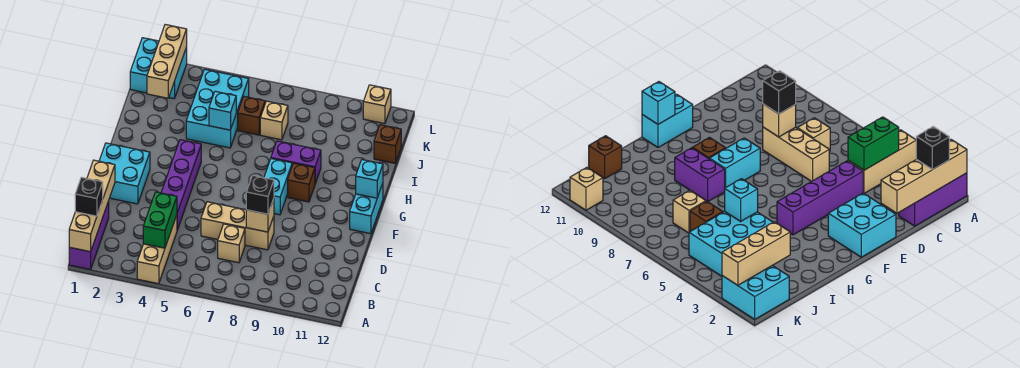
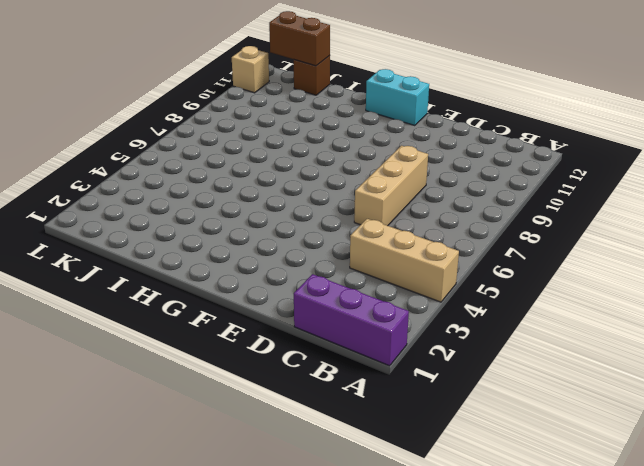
brown brick J12:K12 level 2 -> none
none -> tan brick C7 level 1
none -> purple brick D4:G4 level 1
none -> cyan brick E1:F2 level 1

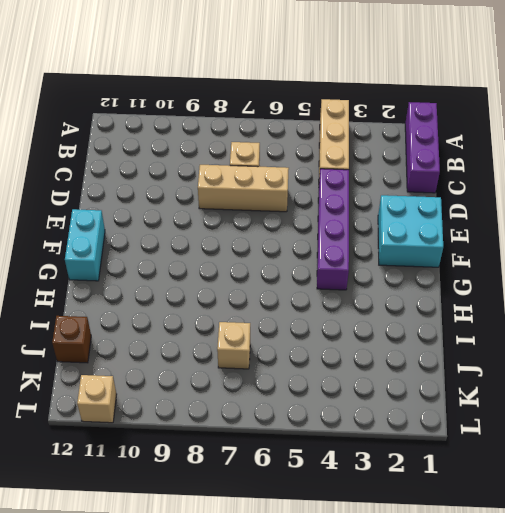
none -> cyan brick F8:G8 level 1
none -> brown brick G9 level 1
none -> purple brick H8:H9 level 1

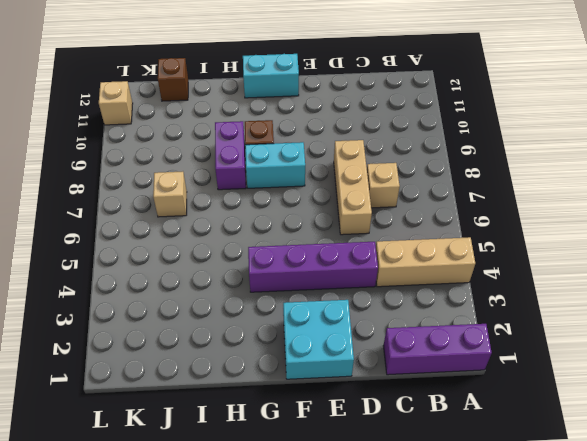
none -> cyan brick I4:K5 level 1
none -> brown brick J6 level 1
none -> cyan brick K1:L2 level 1

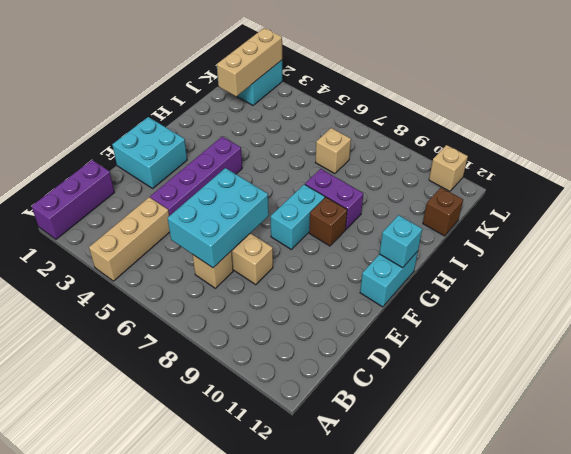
cyan brick C6:E7 level 2 -> cyan brick I4:K5 level 1
none -> brown brick J6 level 1
none -> tan brick A1:D1 level 2
none -> green brick B4:C4 level 2

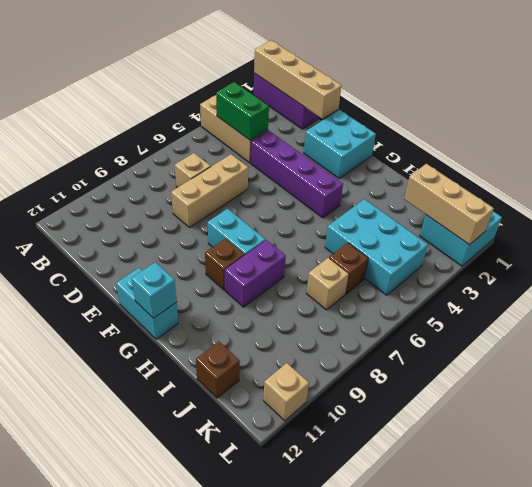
none -> tan brick D8 level 2
none -> cyan brick I5 level 2
none -> black brick B1 level 3

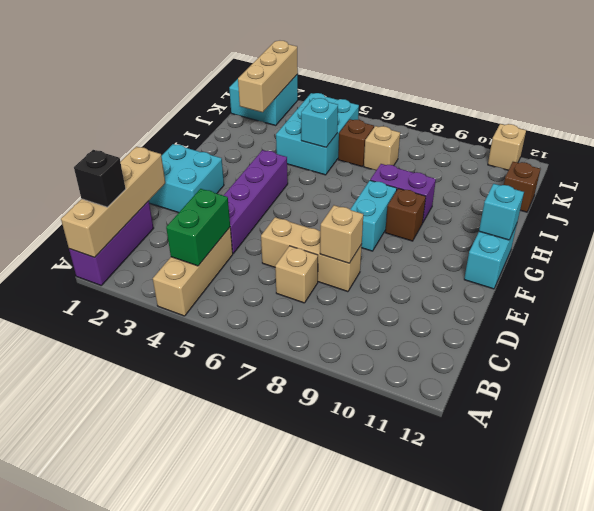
none -> black brick D8 level 3

